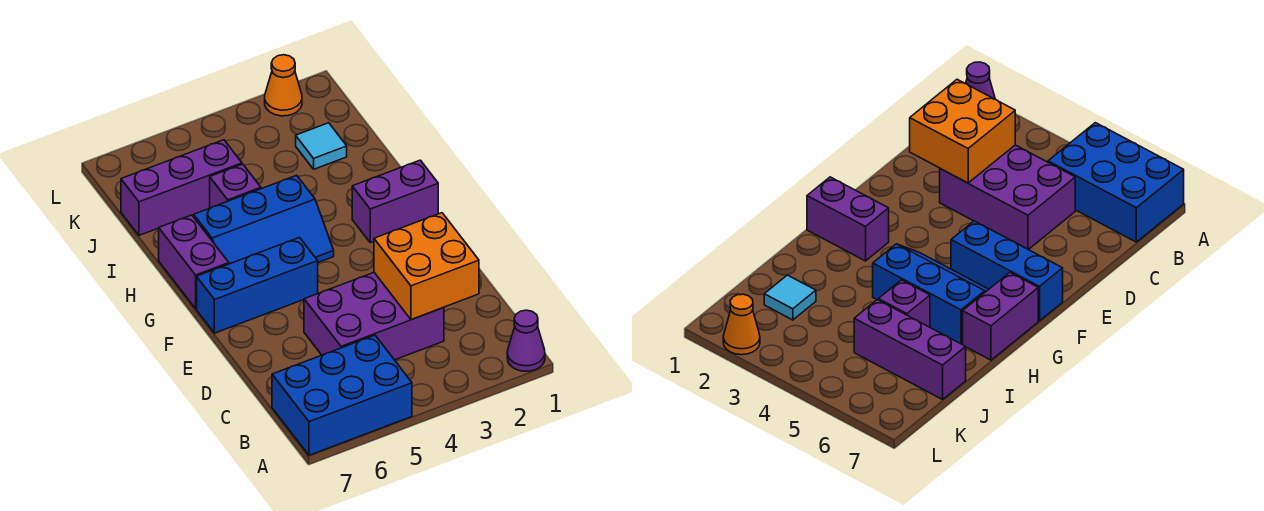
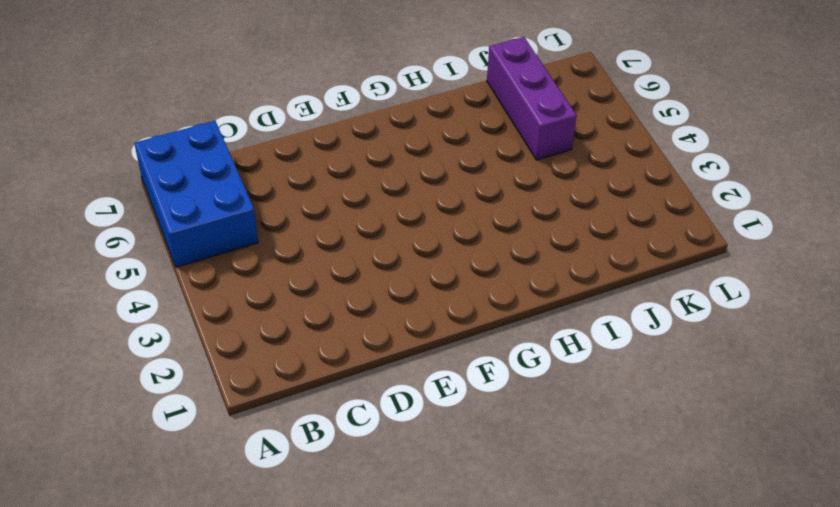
none -> purple cone A1 level 1
none -> purple brick C3:D5 level 1
none -> blue brick F5:F7 level 1

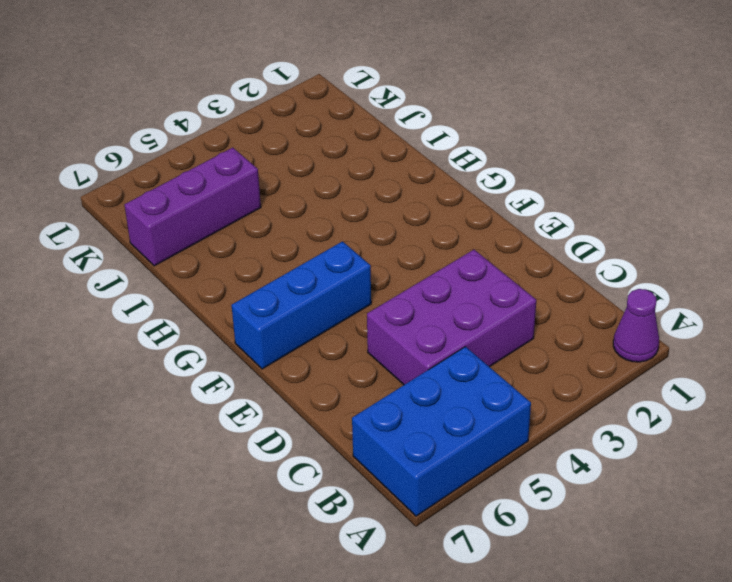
none -> purple brick G1:G2 level 1
none -> blue slope G4:H6 level 1 top H
none -> purple brick G7:H7 level 1

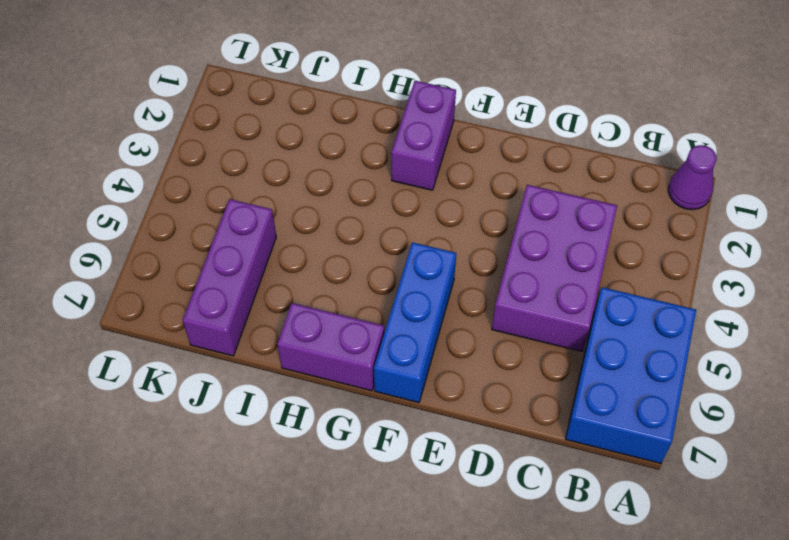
none -> blue slope G4:H6 level 1 top H
none -> purple brick I5 level 1
none -> cyan tile J2 level 1

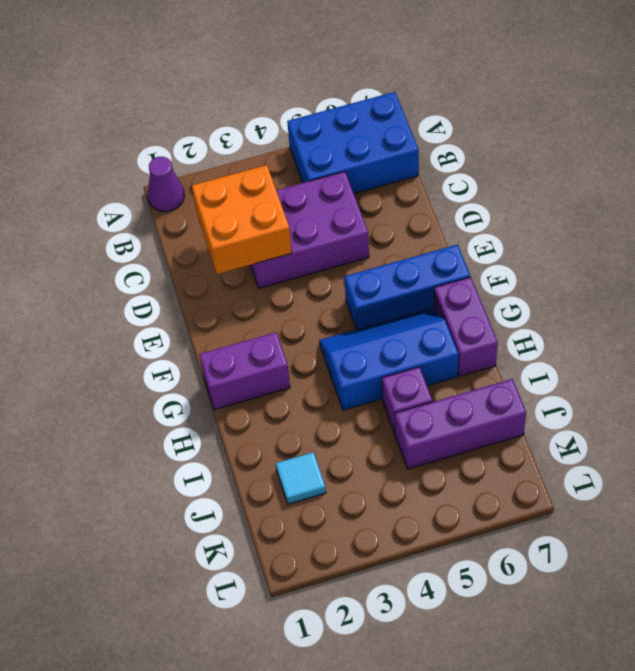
none -> orange cone L2 level 1

